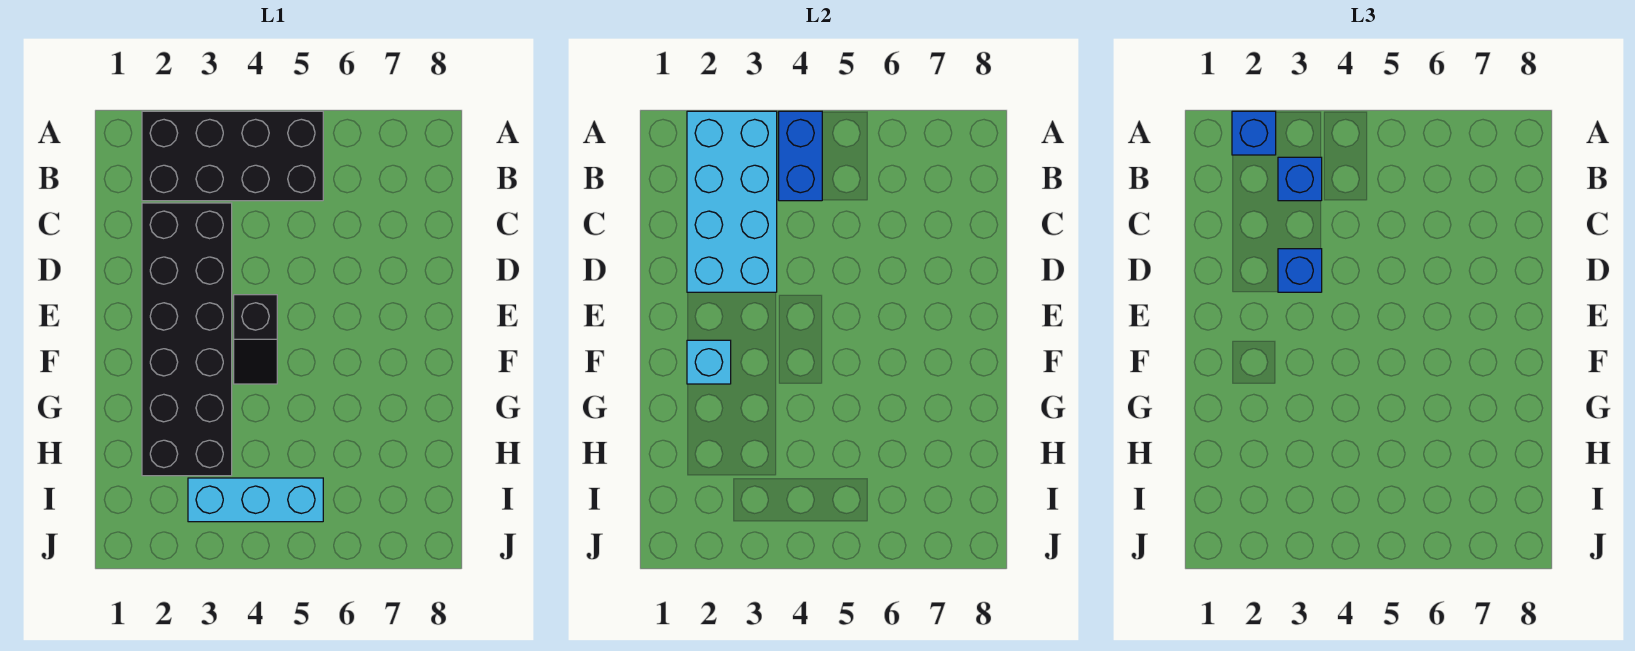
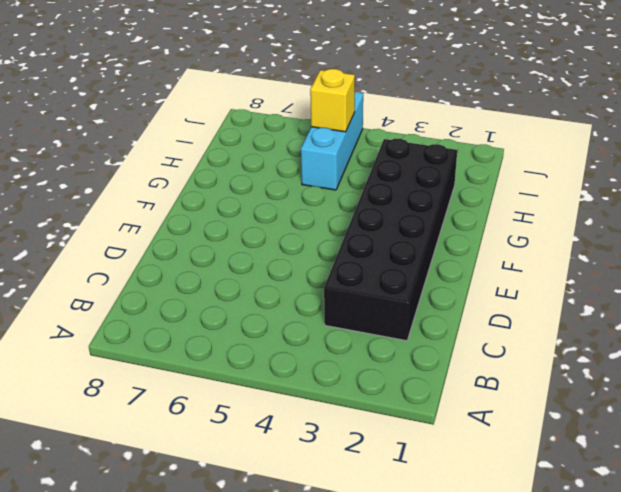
cyan brick H5:J5 level 1 -> cyan brick I3:I5 level 1
yellow brick I5 level 2 -> none
none -> black brick A2:B5 level 1
none -> black slope E4:F4 level 1 top E

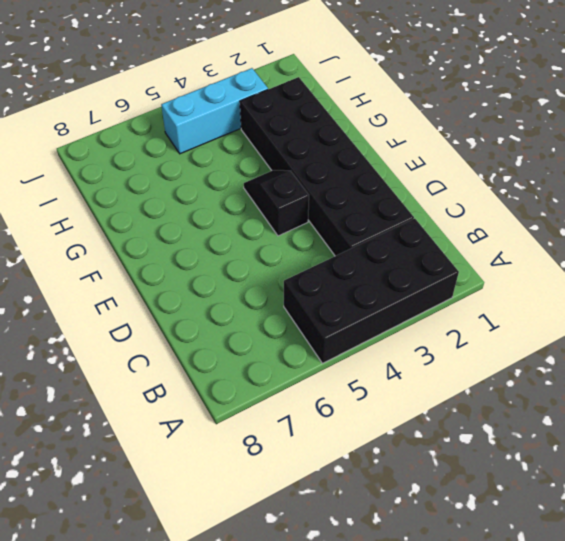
none -> cyan brick A2:D3 level 2
none -> blue brick A4:B4 level 2

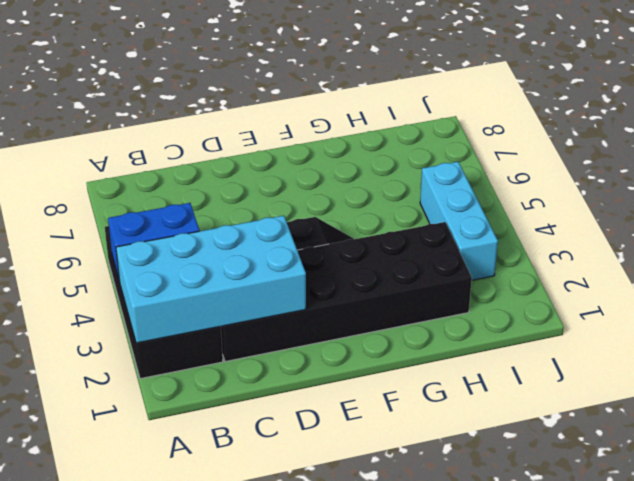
none -> cyan brick F2 level 2
none -> blue brick A2 level 3

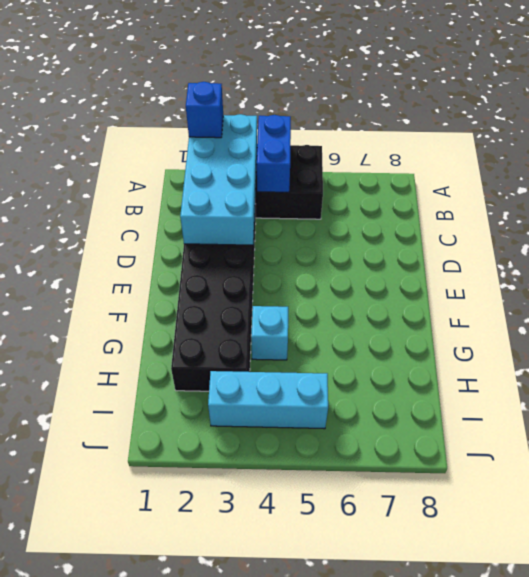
cyan brick G4 level 1 -> cyan brick F2 level 2
none -> black slope E4:F4 level 1 top E
none -> blue brick B3 level 3

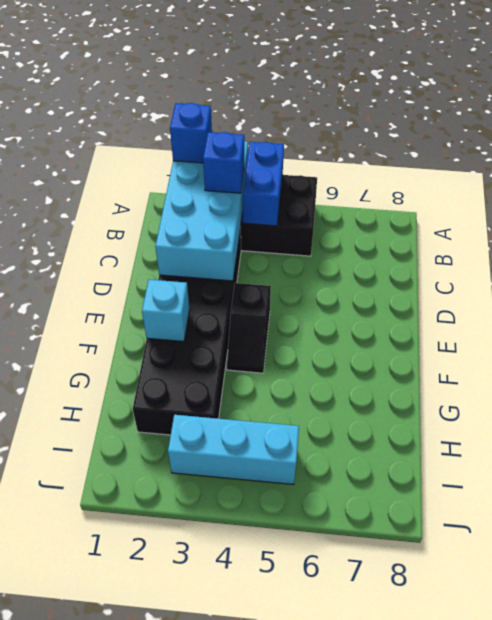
none -> blue brick D3 level 3

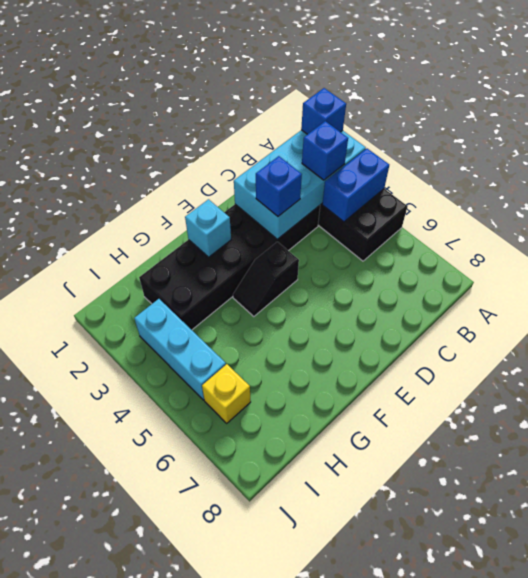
yellow brick I6 level 1 -> none

